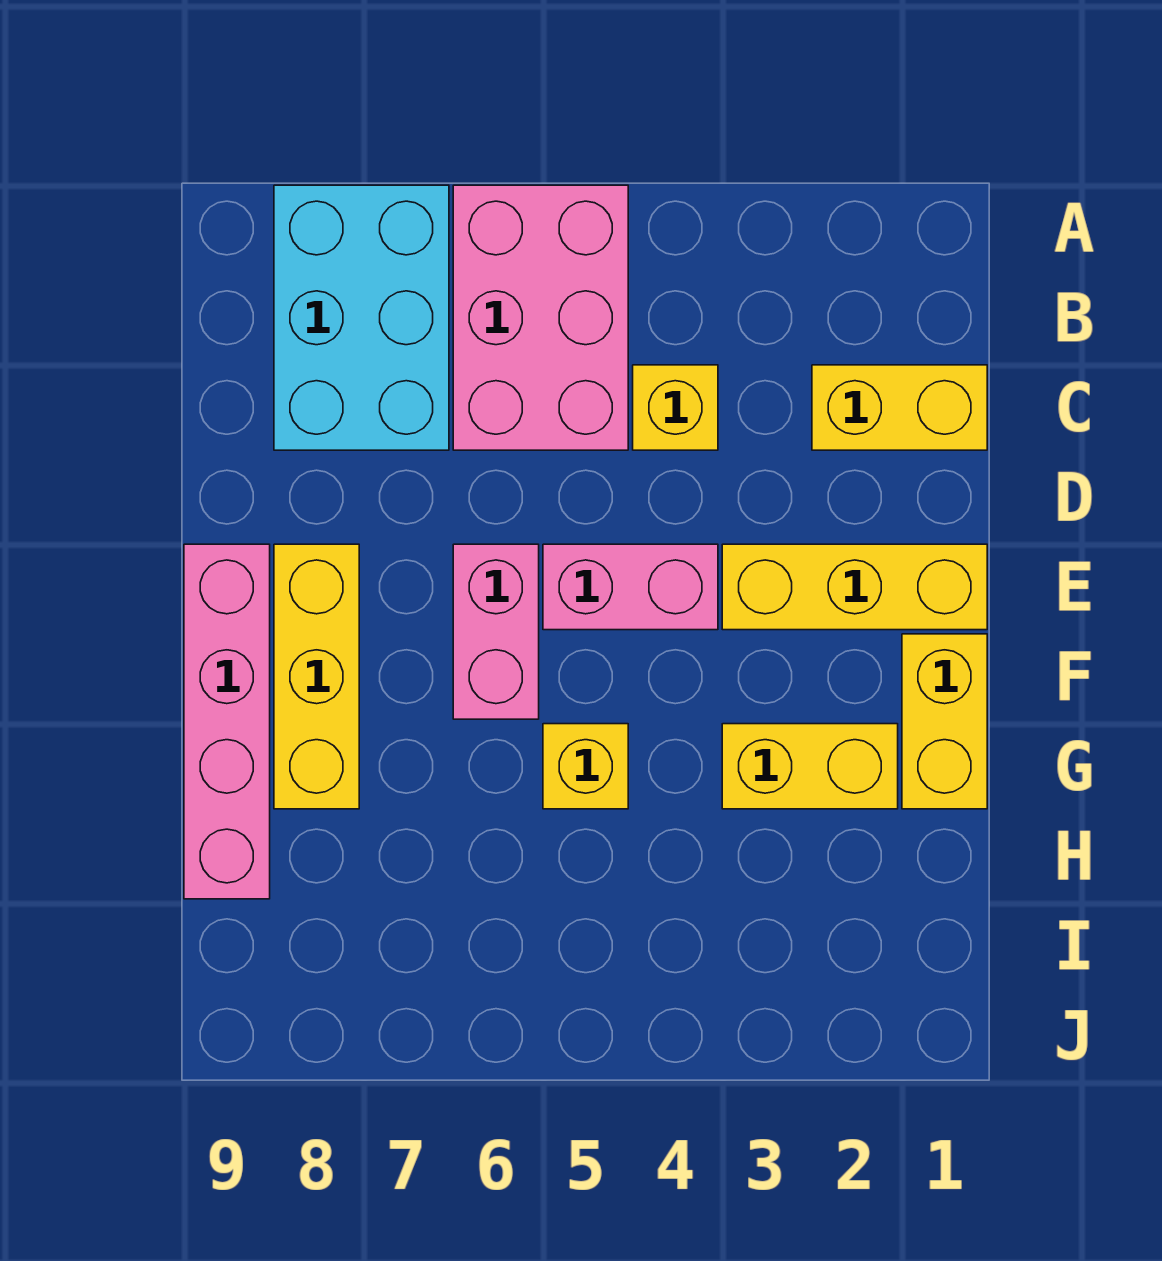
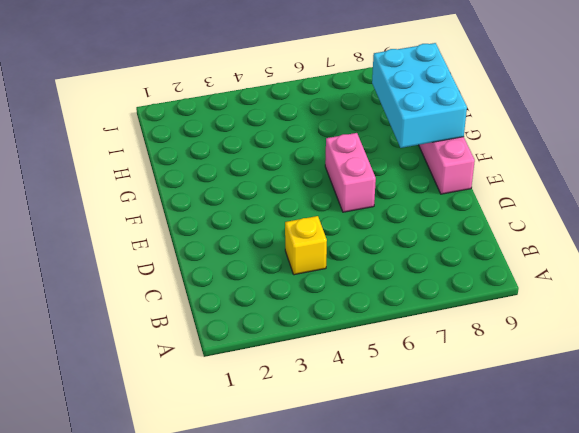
cyan brick F8:H9 level 2 -> cyan brick A7:C8 level 1
none -> pink brick A5:C6 level 1
none -> yellow brick C1:C2 level 1
none -> yellow brick E1:E3 level 1

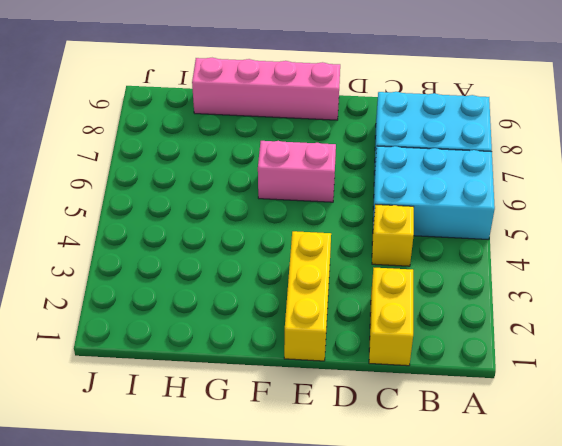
cyan brick A5:C6 level 1 -> pink brick A5:C6 level 1
none -> pink brick E4:E5 level 1
none -> yellow brick E8:G8 level 1
none -> yellow brick F1:G1 level 1

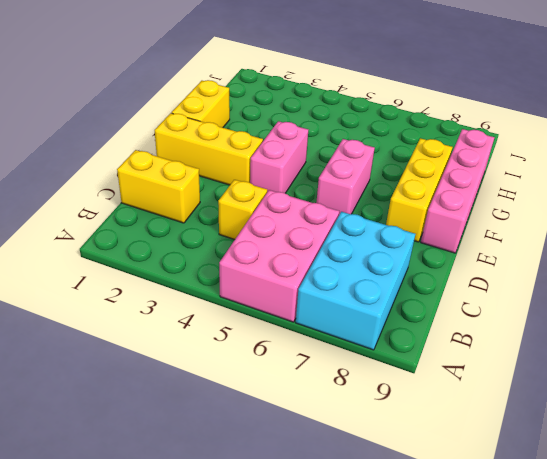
pink brick E4:F4 level 1 -> pink brick E4:E5 level 1
none -> yellow brick G2:G3 level 1
none -> yellow brick G5 level 1

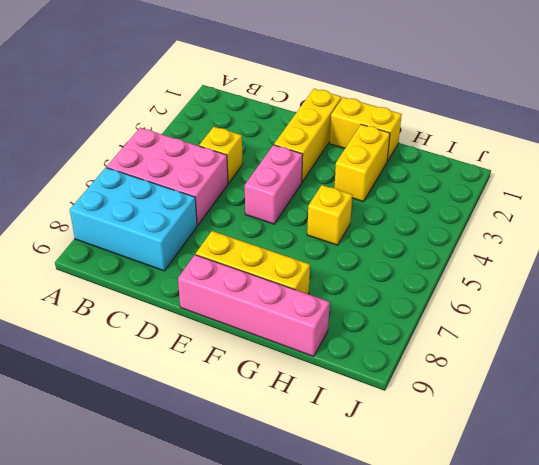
none -> yellow brick C1:C2 level 1
none -> pink brick E6:F6 level 1

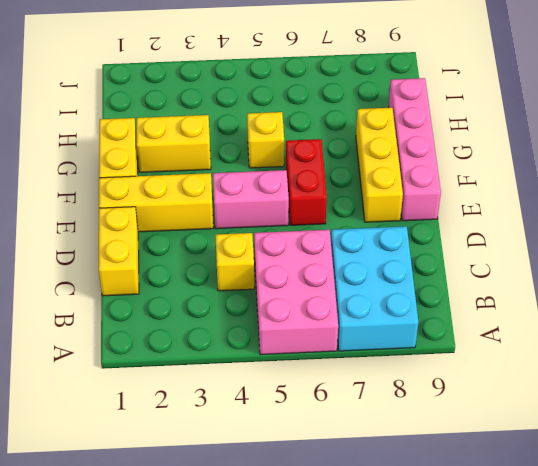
yellow brick C1:D1 level 1 -> yellow brick C1:C2 level 1
red brick E6:F6 level 1 -> pink brick E6:F6 level 1

